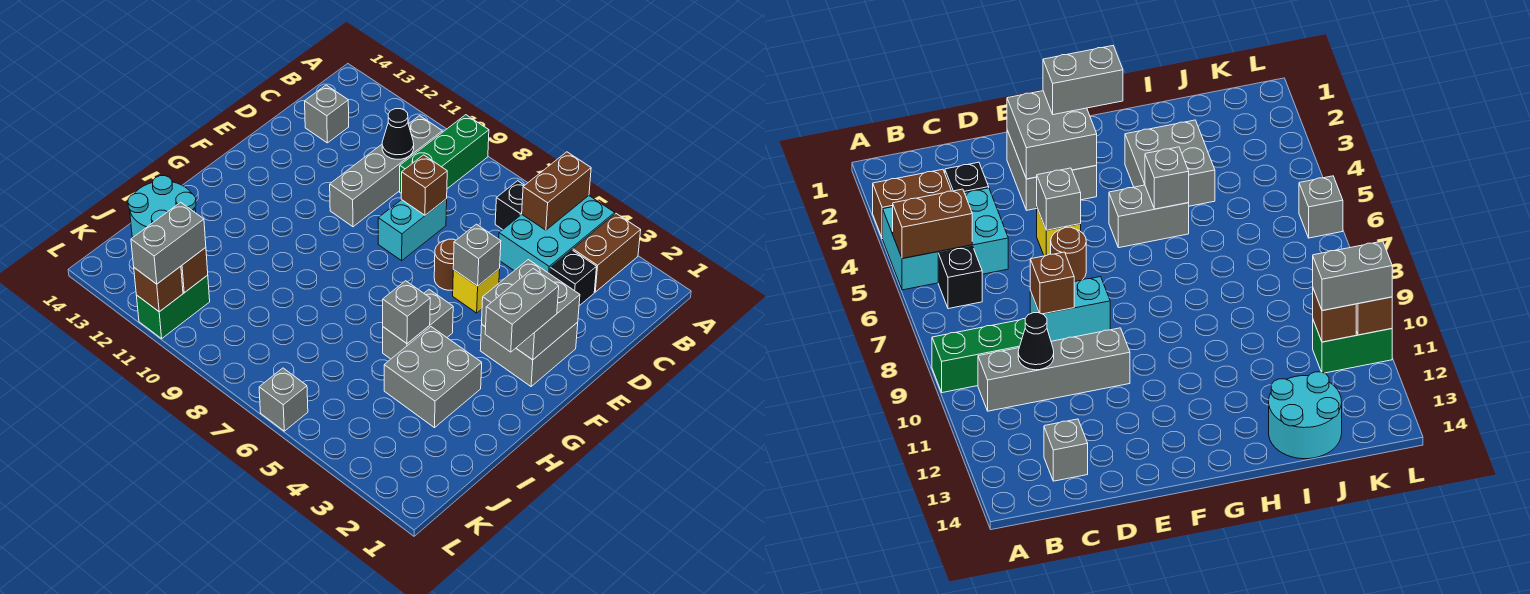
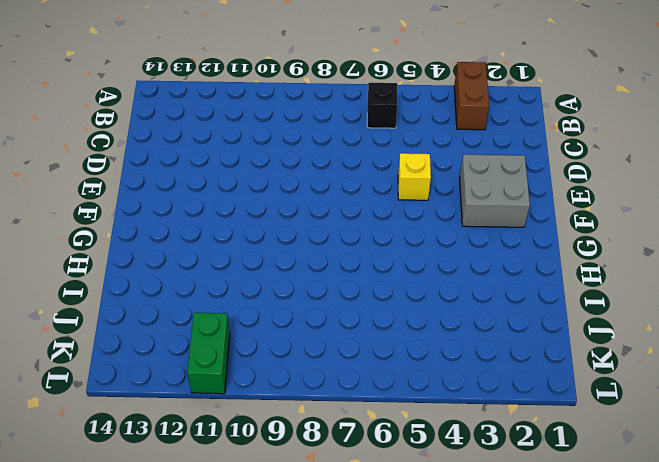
none -> cyan brick A4:C5 level 1
none -> green brick A9:C9 level 1
none -> grey brick B10:E10 level 1

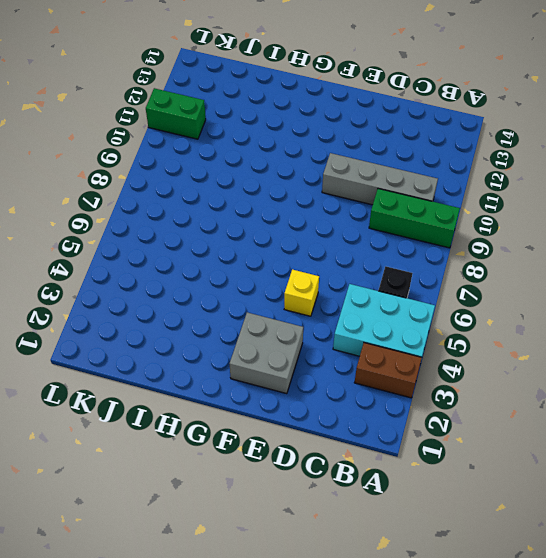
none -> black brick C3 level 1
none -> grey brick C13 level 1
none -> cyan brick D8:E8 level 1

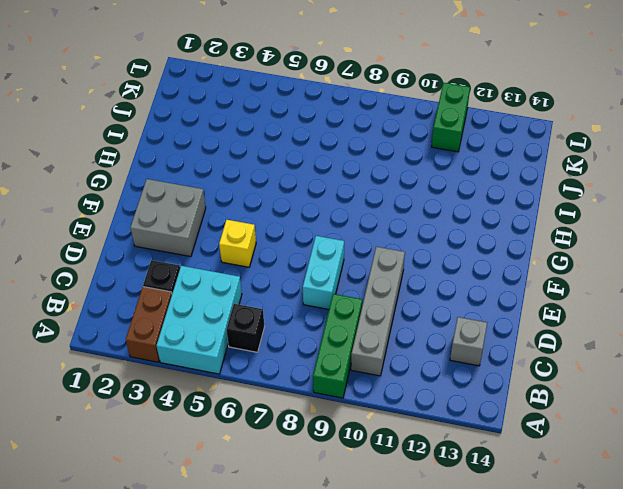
none -> brown round brick E6 level 1
none -> grey brick G5:H5 level 1
none -> grey brick H3:I4 level 1

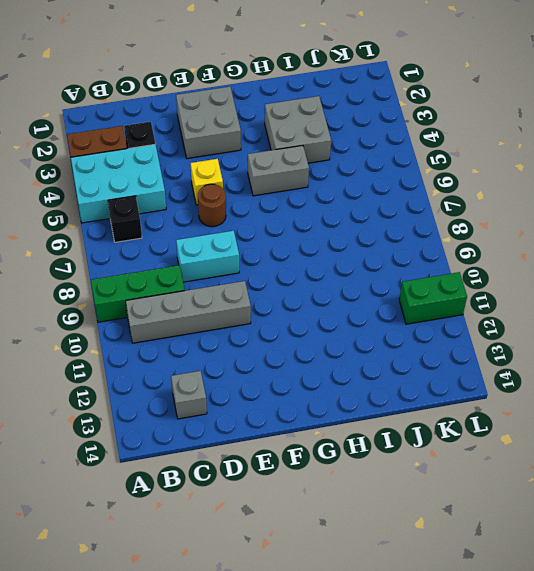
none -> cyan round brick I13:J14 level 1
none -> grey brick L6 level 1
none -> brown brick A5:B5 level 2

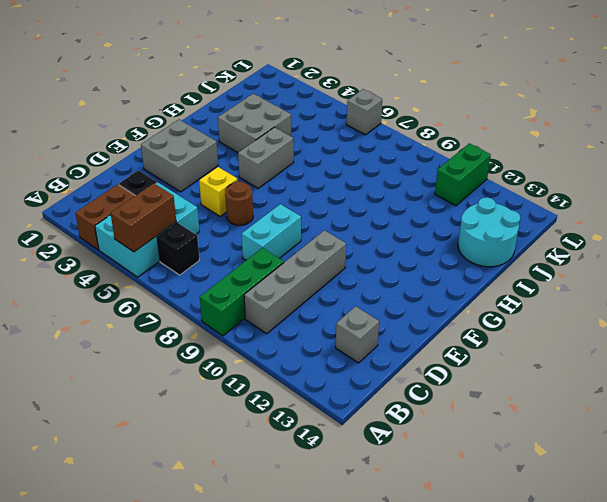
none -> black cone C10 level 2
none -> brown brick D8 level 2
none -> grey brick E2:F3 level 2

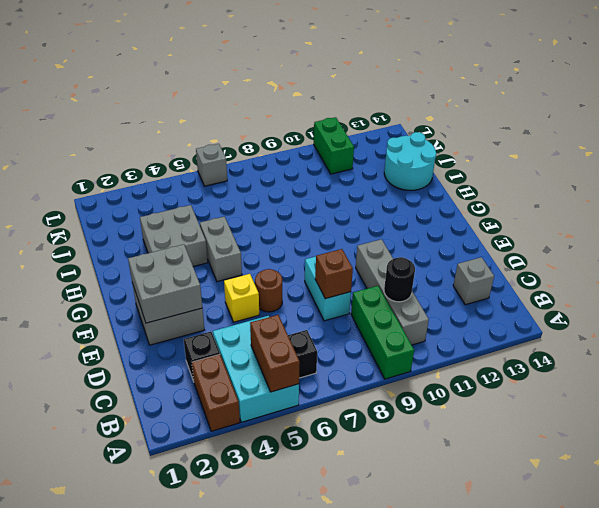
black round brick C10 level 2 -> black cone C10 level 2
none -> grey brick E5 level 2
none -> grey brick H5 level 2
none -> brown brick K11 level 2

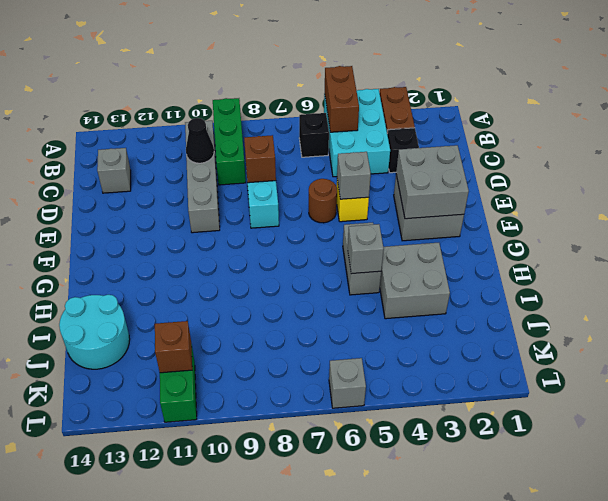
none -> brown brick L11 level 2
none -> grey brick F2:G2 level 3
none -> grey brick K11:L11 level 3

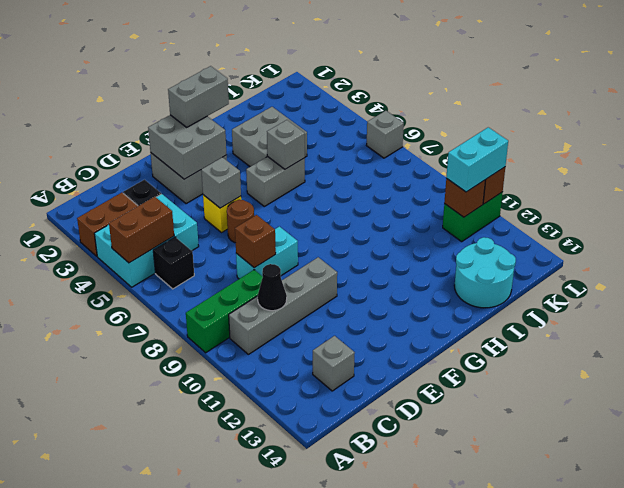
cyan brick K11:L11 level 3 -> grey brick K11:L11 level 3

